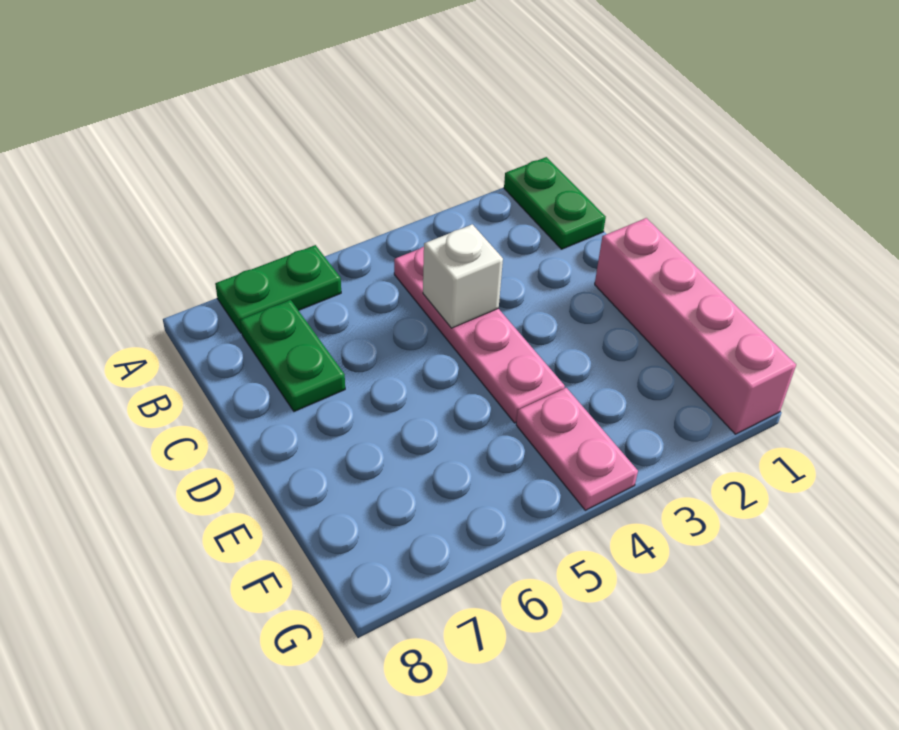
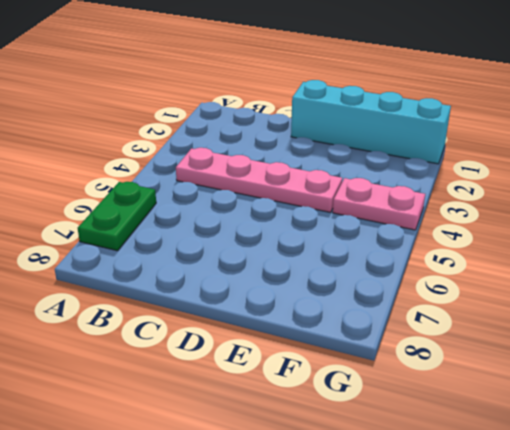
cyan brick D1:G1 level 1 -> pink brick D1:G1 level 1
none -> green plate A1:B1 level 1
none -> green plate B7:C7 level 1

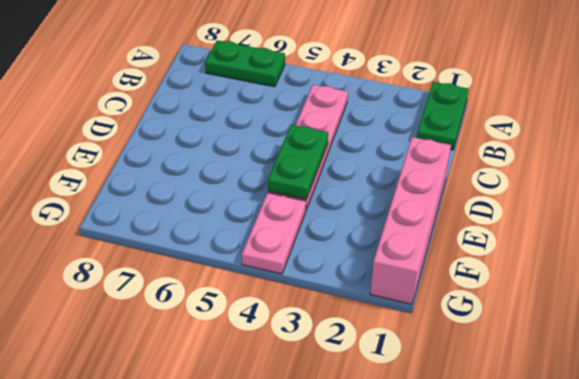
green plate D4:E4 level 2 -> green plate B7:C7 level 1
none -> white brick C4 level 2

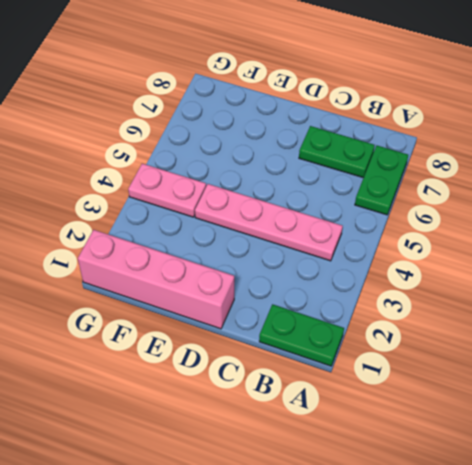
none -> white brick C4 level 2

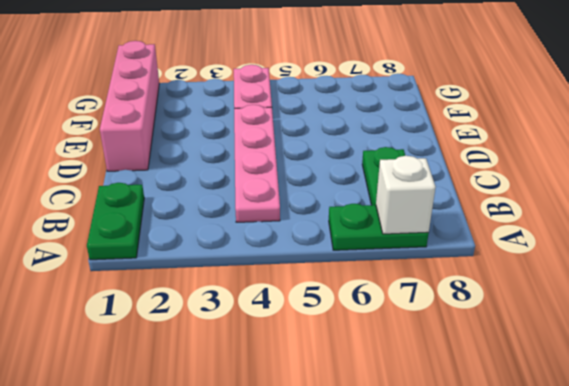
white brick A7 level 2 -> white brick C4 level 2

